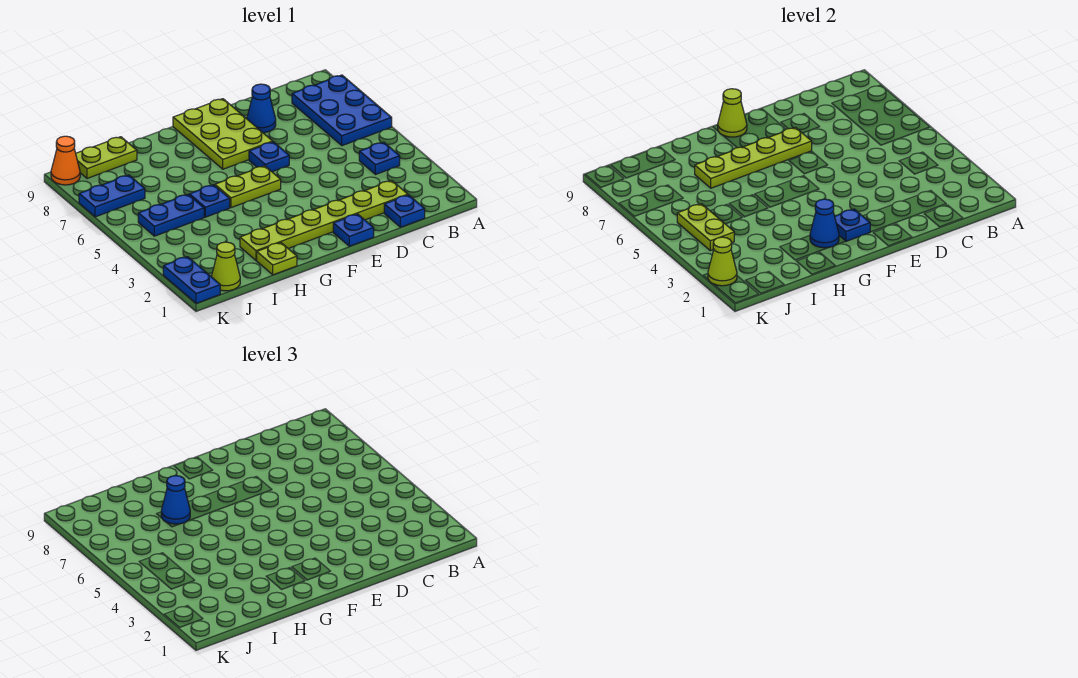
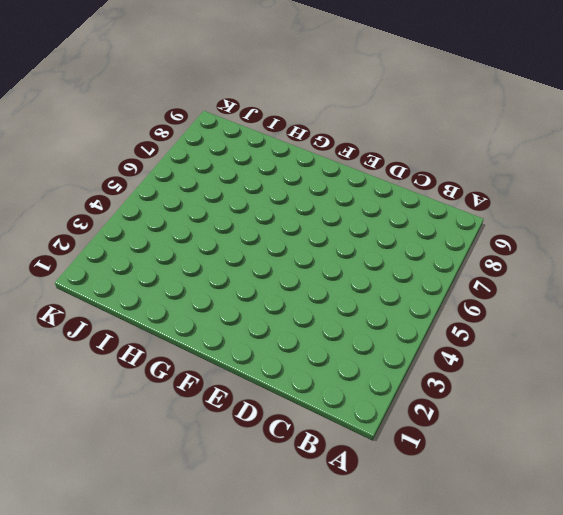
none -> blue plate A6:B8 level 1
none -> blue plate B4 level 1
none -> blue plate C1 level 1

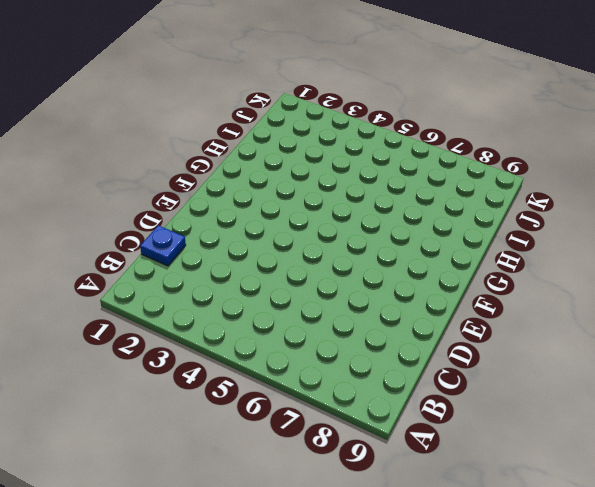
none -> blue plate A6:B8 level 1
none -> blue plate B4 level 1
none -> lime plate C2:H2 level 1

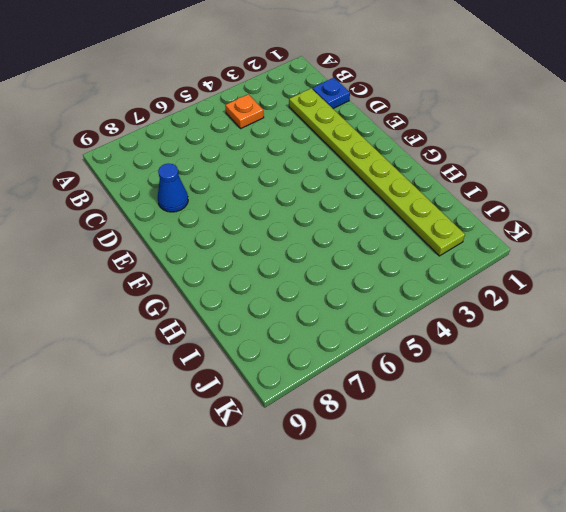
orange plate B4 level 1 -> blue plate B4 level 1
lime plate C2:J2 level 1 -> lime plate C2:H2 level 1
none -> blue plate A6:B8 level 1
none -> blue plate E1 level 1
none -> blue plate E6 level 1

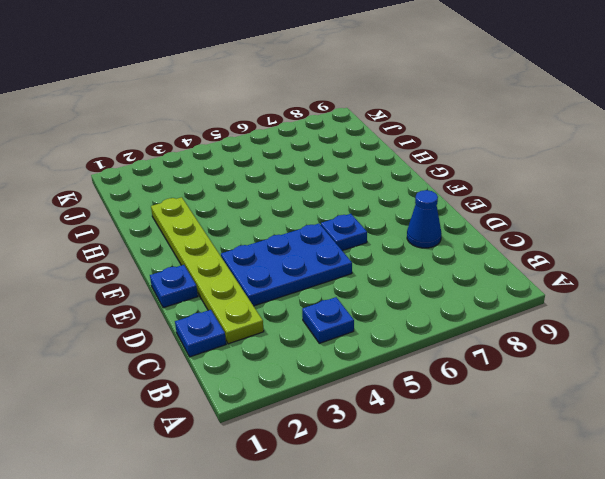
blue plate D3:E5 level 1 -> blue plate A6:B8 level 1
none -> lime plate E7:F9 level 1
none -> lime plate F5:G5 level 1
none -> lime plate H1 level 1

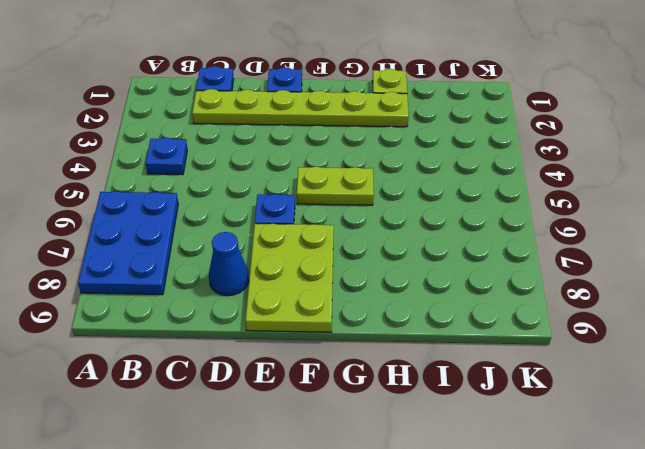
none -> blue plate H5 level 1
none -> blue plate I5:J5 level 1
none -> lime plate I9:J9 level 1

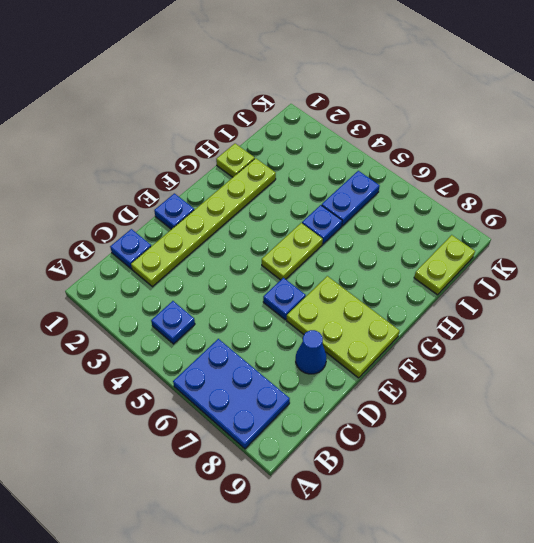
none -> lime cone J1 level 1
none -> blue plate J7:K7 level 1
none -> blue plate K1:K2 level 1

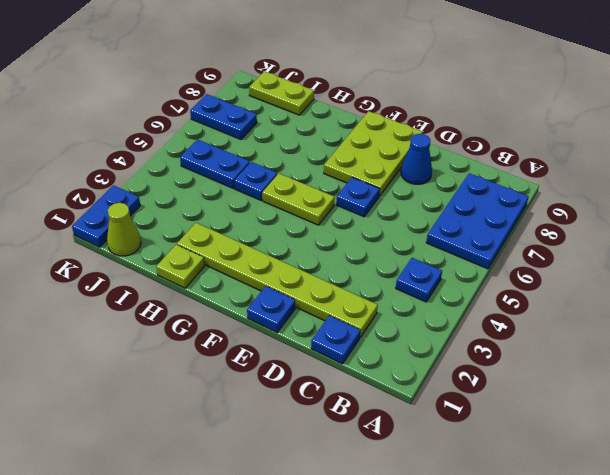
none -> orange cone K9 level 1
none -> lime plate E7:H7 level 2
none -> blue plate F2 level 2

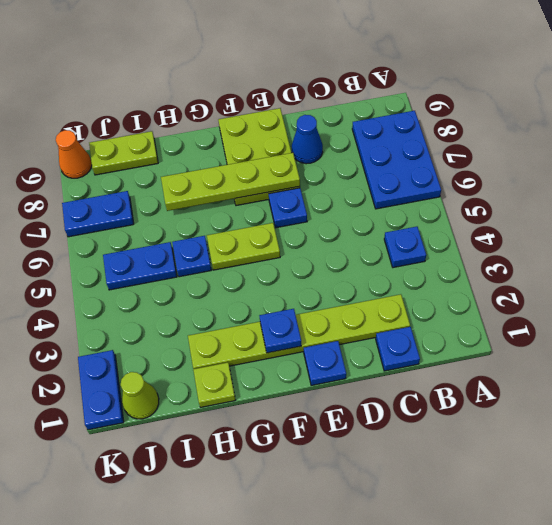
none -> lime cone F9 level 2
none -> blue cone G2 level 2
none -> lime plate J4:J5 level 2

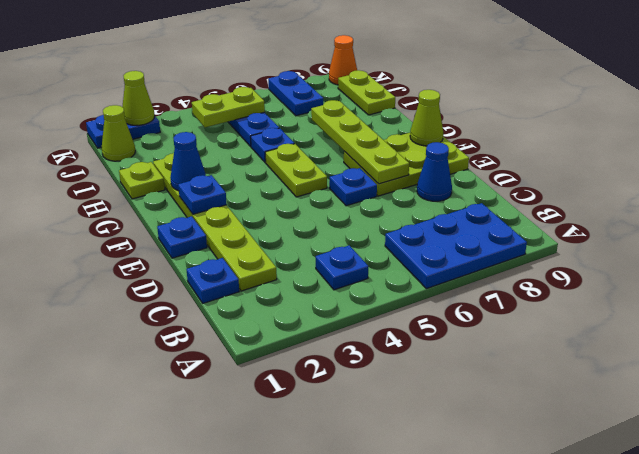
none -> blue cone H7 level 3

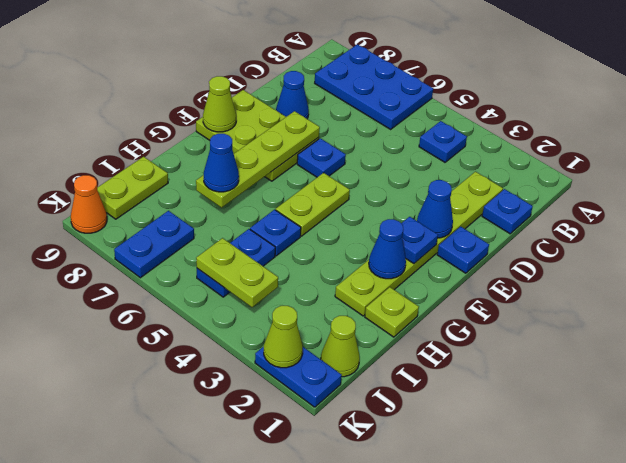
blue cone E2 level 2 -> none

